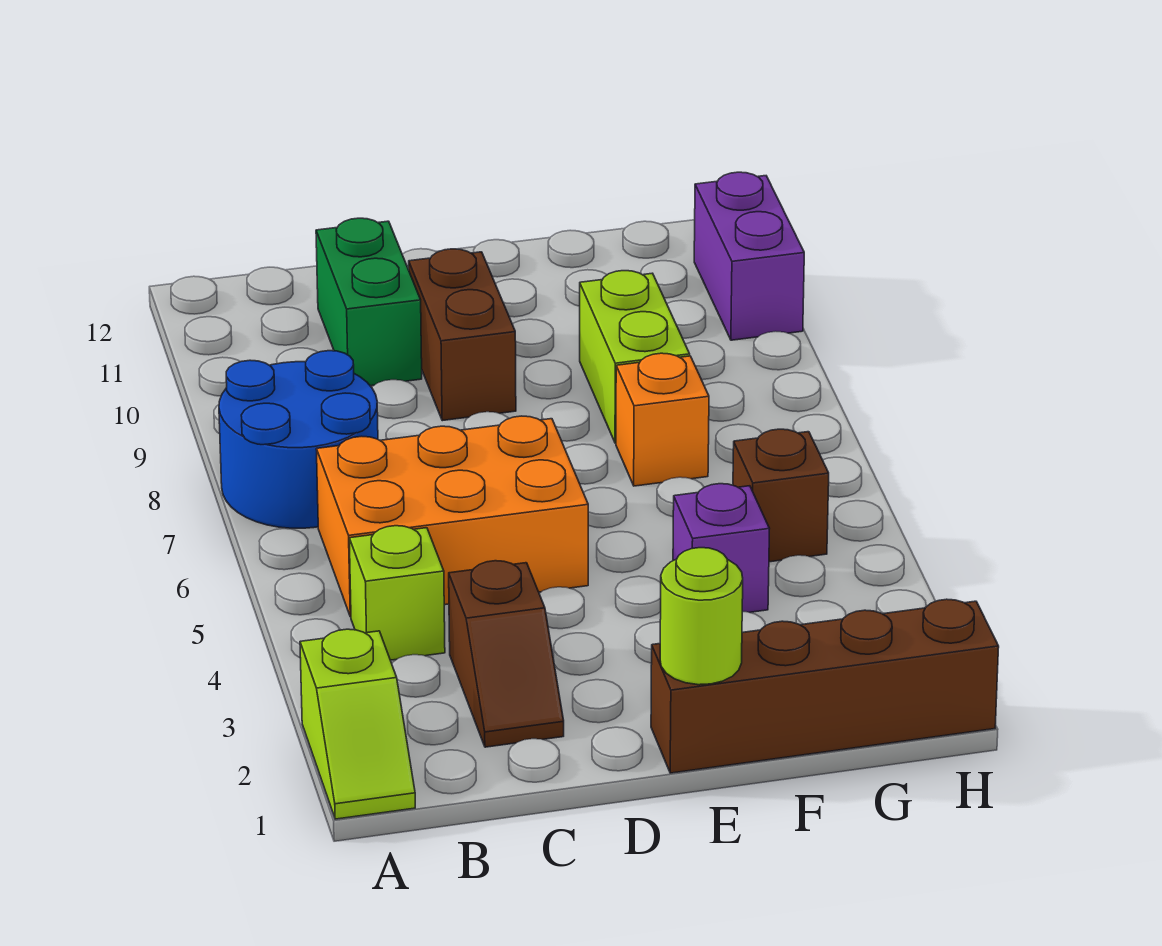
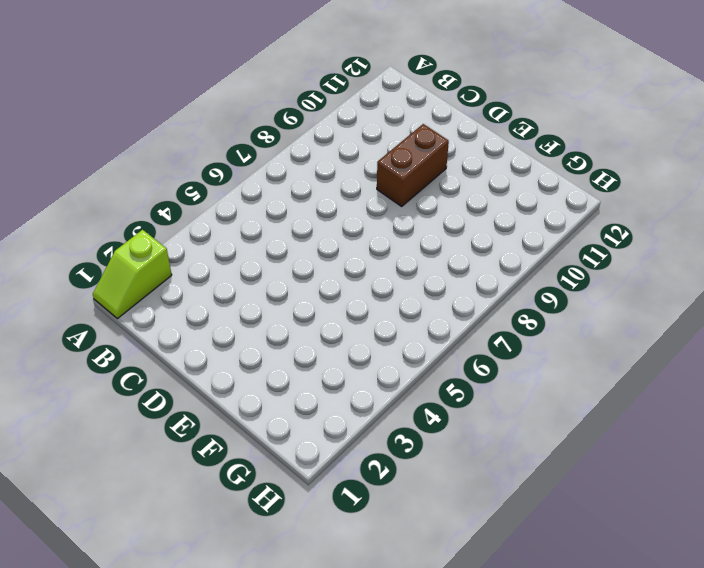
none -> blue round brick A7:B8 level 1
none -> lime brick B4 level 1
none -> orange brick B5:D6 level 1

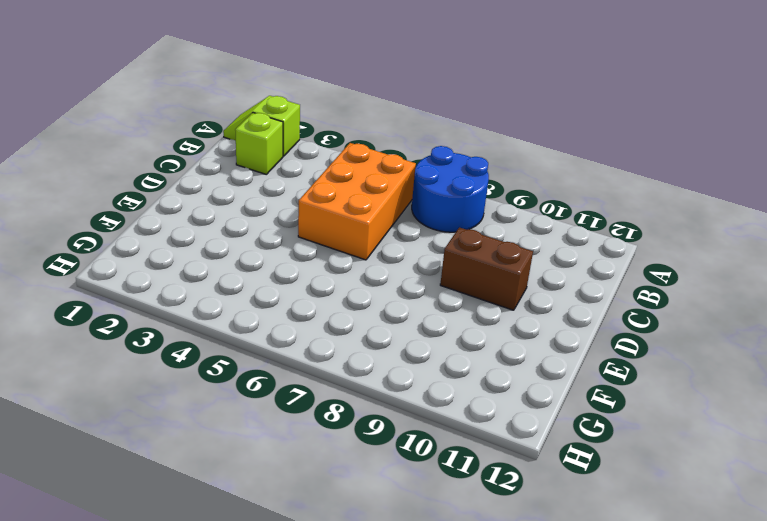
lime brick B2 level 1 -> lime brick B4 level 1
none -> brown slope C2:C3 level 1 top 3
none -> green brick C10:C11 level 1
none -> brown brick E1:H1 level 1

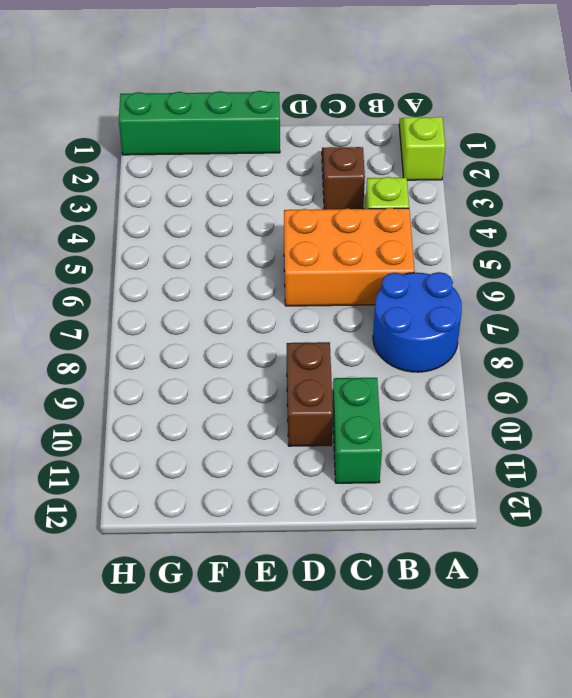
green brick E1:H1 level 1 -> brown brick E1:H1 level 1
none -> purple brick F4 level 1
none -> orange brick F7 level 1
none -> lime brick F8:F9 level 1

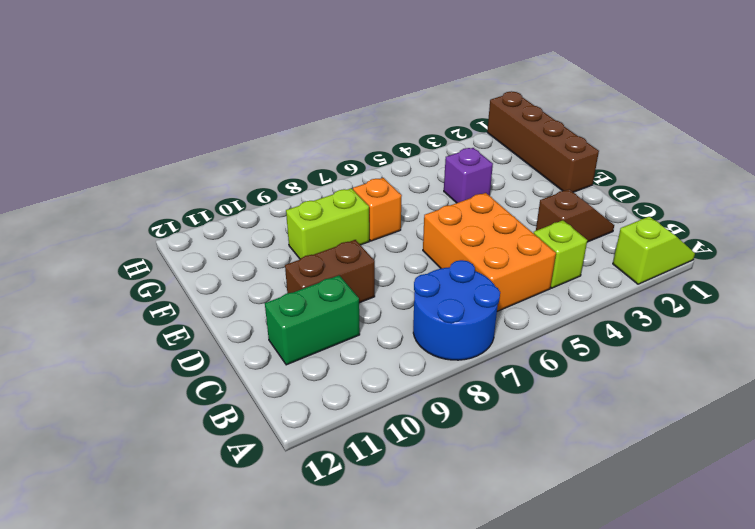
none -> brown brick G5 level 1
none -> purple brick H10:H11 level 1
none -> lime round brick E1 level 2

